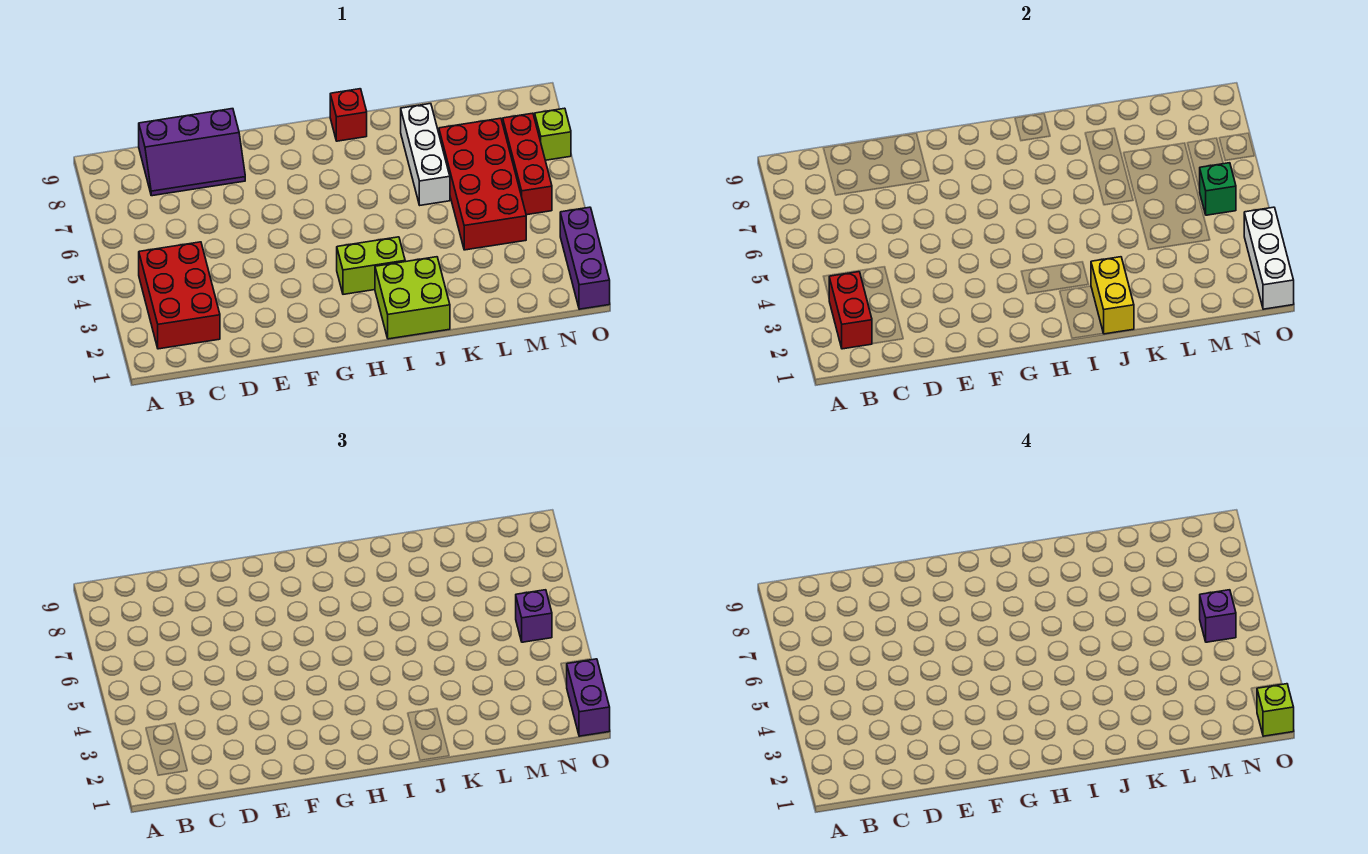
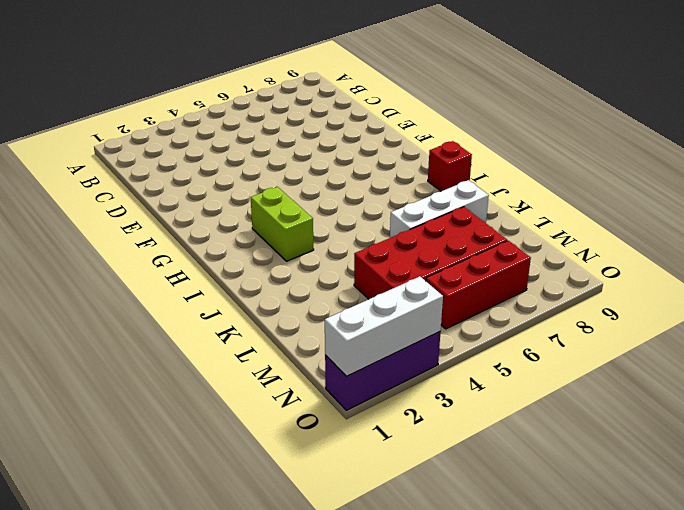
none -> red brick B2:C4 level 1
none -> purple slope C8:E9 level 1 top 9
none -> lime brick I1:J2 level 1

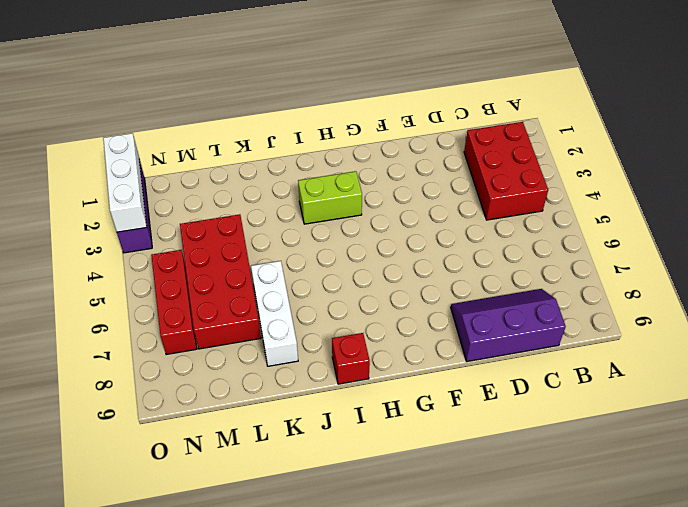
none -> lime brick I1:J2 level 1
none -> lime brick O7 level 1
none -> red brick B2:B3 level 2

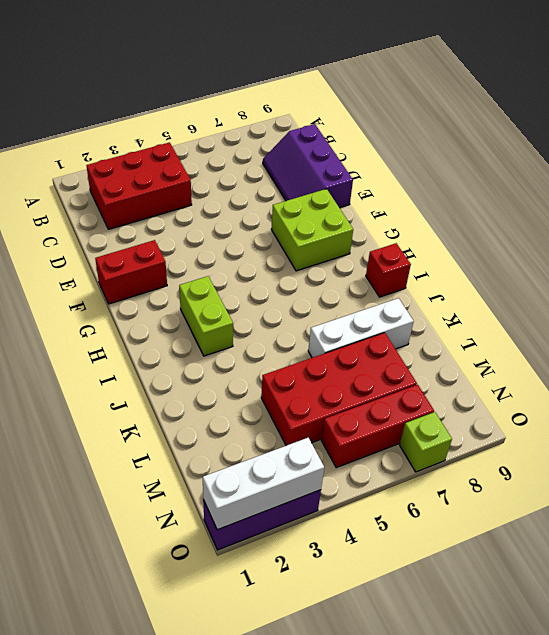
red brick F1:F2 level 1 -> red brick B2:B3 level 2
lime brick F7:G8 level 1 -> lime brick I1:J2 level 1
none -> yellow brick J1:J2 level 2
none -> green brick N5 level 2
none -> purple brick N5 level 3

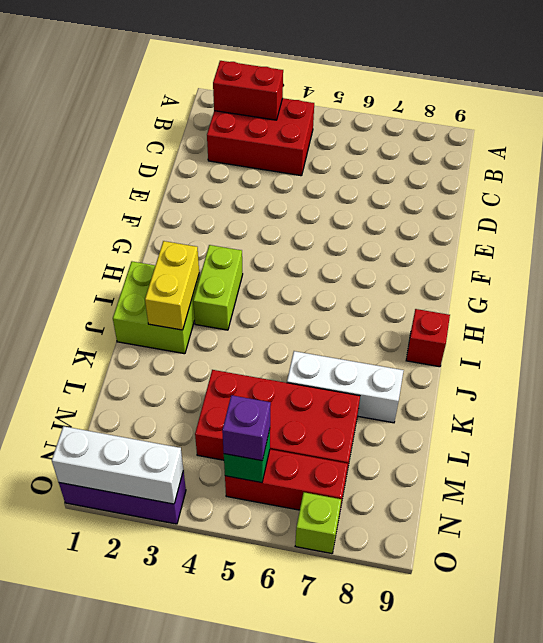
yellow brick I2:J2 level 2 -> yellow brick J1:J2 level 2
none -> purple slope C8:E9 level 1 top 9
none -> purple brick O1:O2 level 3
none -> purple brick N5 level 4

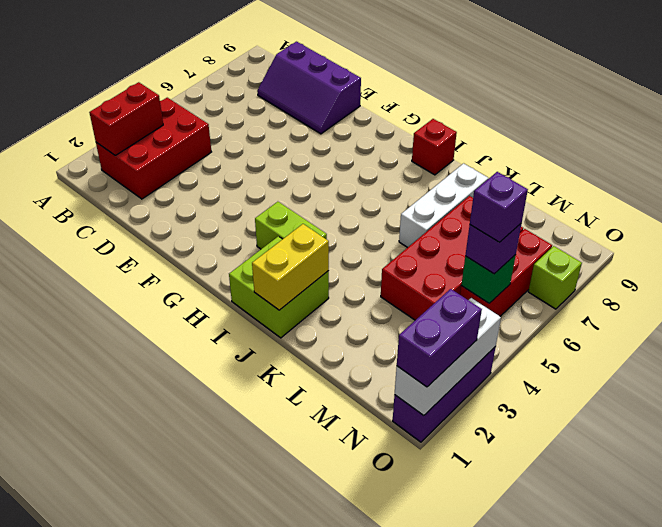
none -> lime brick O1 level 4

